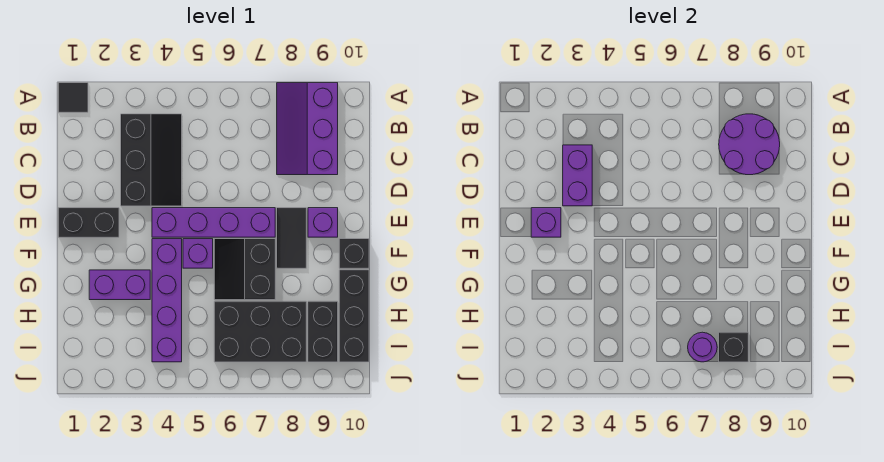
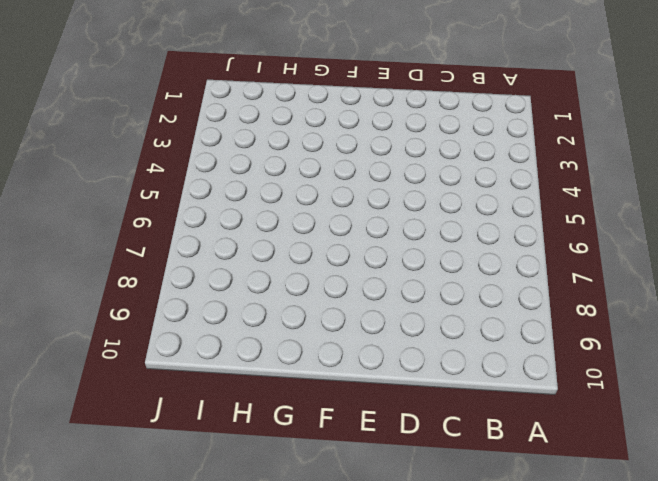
none -> black tile A1 level 1
none -> purple slope A8:C9 level 1 top 9
none -> black slope B3:D4 level 1 top 3

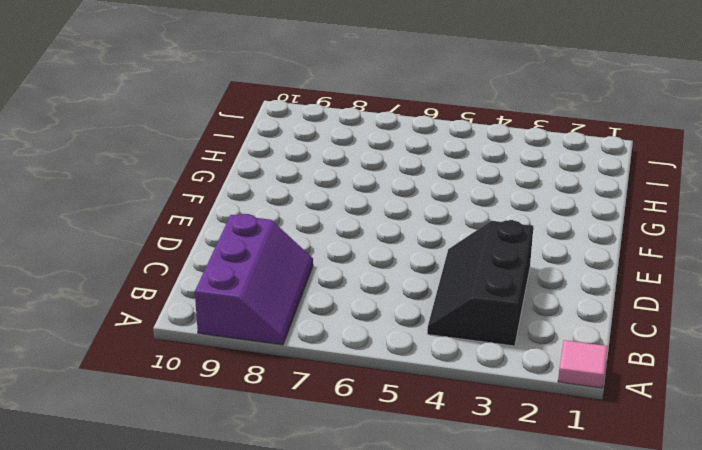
pink tile A1 level 1 -> black tile A1 level 1
none -> black brick E1:E2 level 1
none -> purple brick E4:E7 level 1
none -> black tile E8:F8 level 1

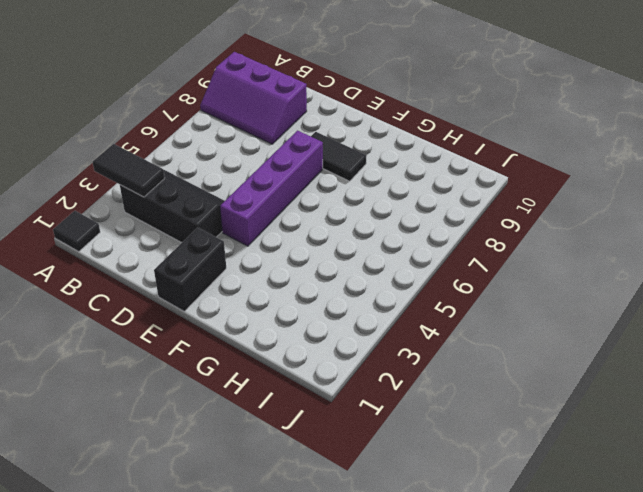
black tile A3:B3 level 2 -> none
none -> purple brick E9 level 1
none -> purple brick F4:I4 level 1
none -> purple brick F5 level 1

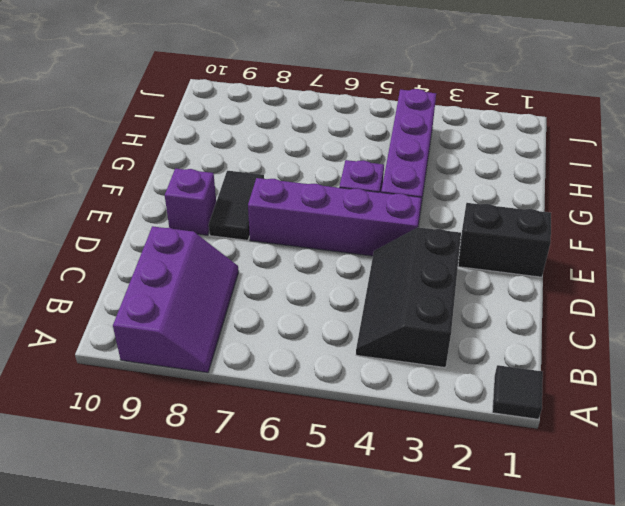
none -> black slope F6:G7 level 1 top 7
none -> black brick F10 level 1
none -> purple brick G2:G3 level 1

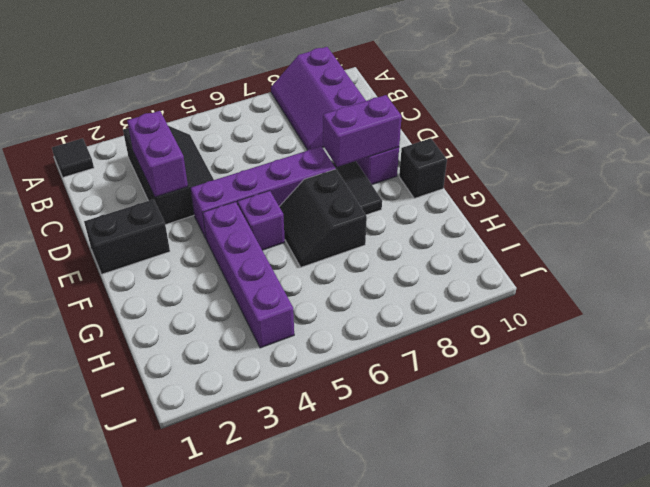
purple brick E8:E9 level 2 -> purple brick G2:G3 level 1
none -> black brick G10:I10 level 1
none -> black brick H6:I8 level 1
none -> black brick H9:I9 level 1

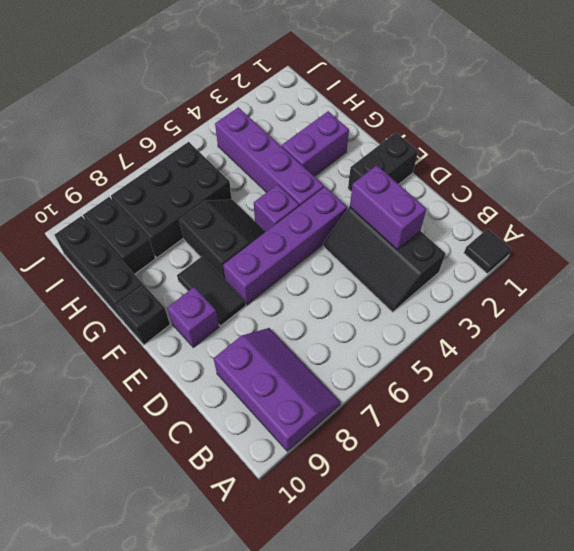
none -> purple round brick B8:C9 level 2
none -> purple brick E2 level 2
none -> purple round brick I7 level 2

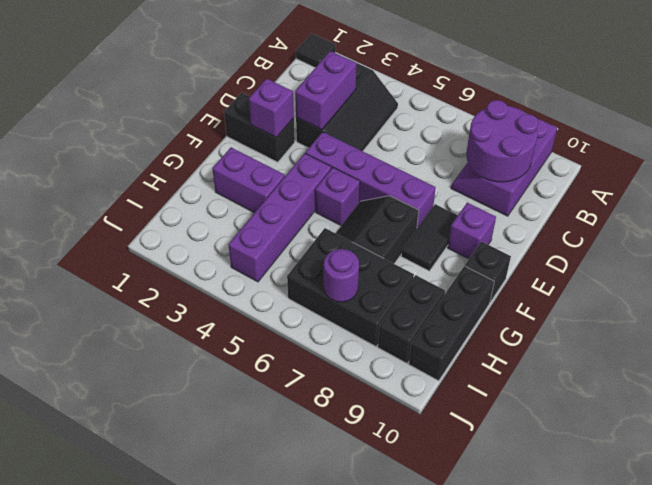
none -> black brick I8 level 2

